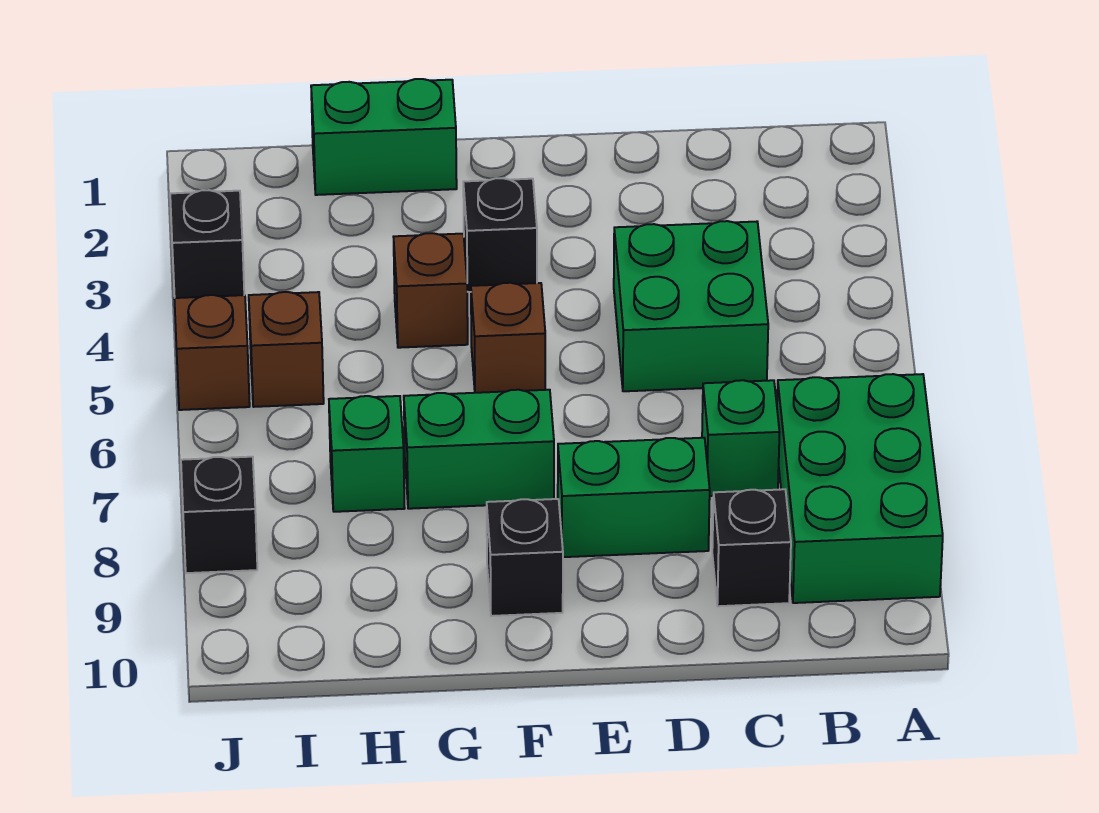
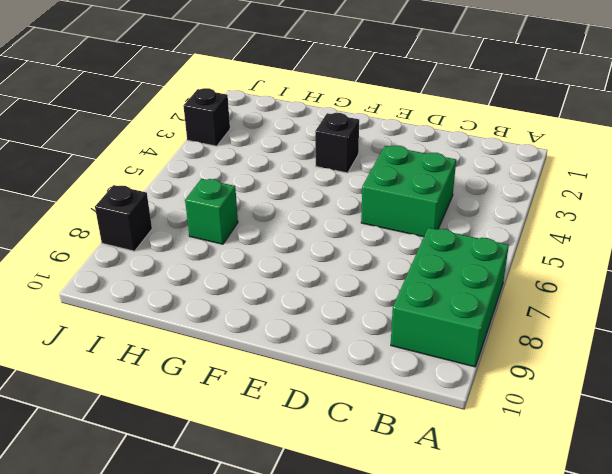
none -> green brick C7 level 1
none -> black brick C9 level 1
none -> green brick D8:E8 level 1

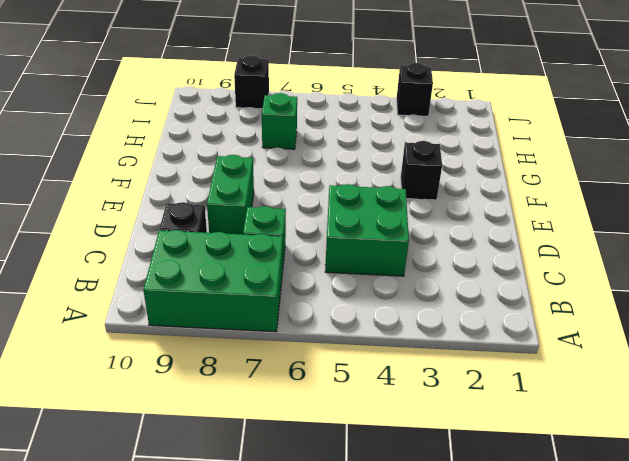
none -> brown brick F5 level 1
none -> green brick F7:G7 level 1
none -> black brick F9 level 1

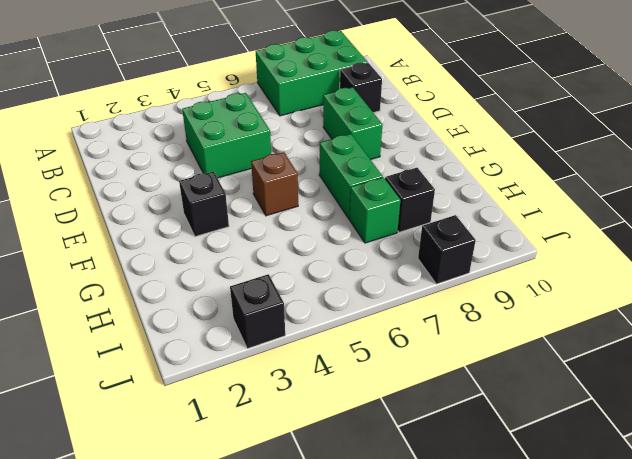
black brick H8 level 1 -> black brick F9 level 1
none -> green brick C7 level 1
none -> green brick G1:H1 level 1
none -> brown brick G4 level 1

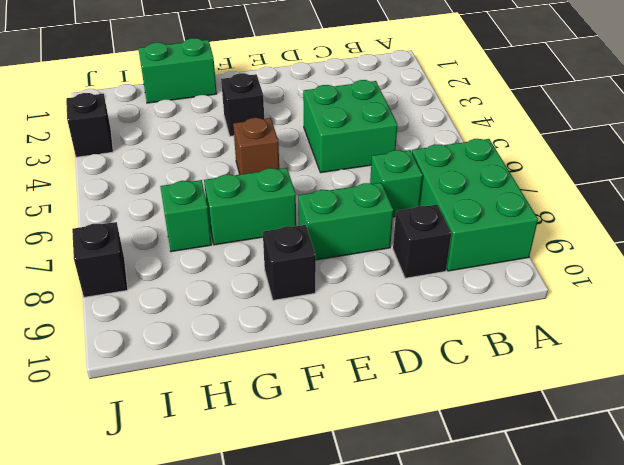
none -> brown brick G4 level 1
none -> brown brick I5 level 1
none -> brown brick J5 level 1

